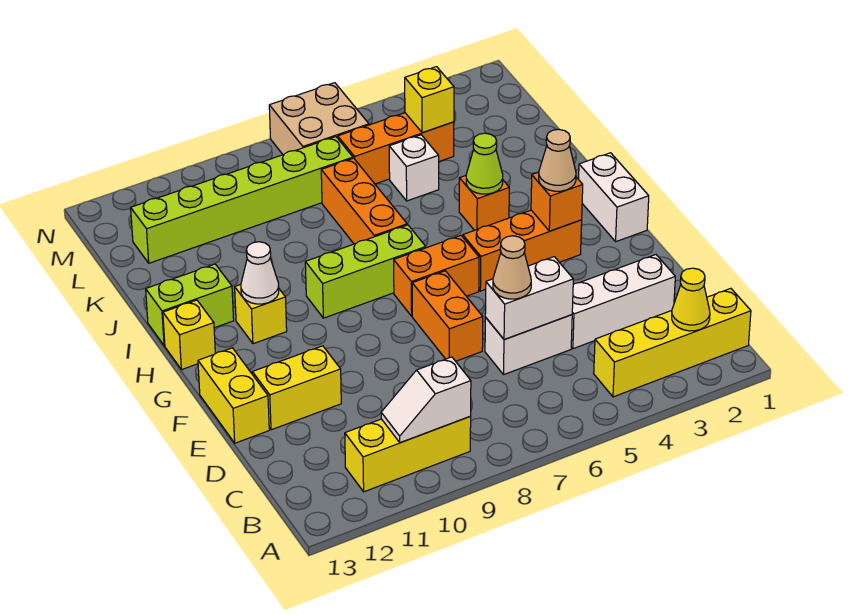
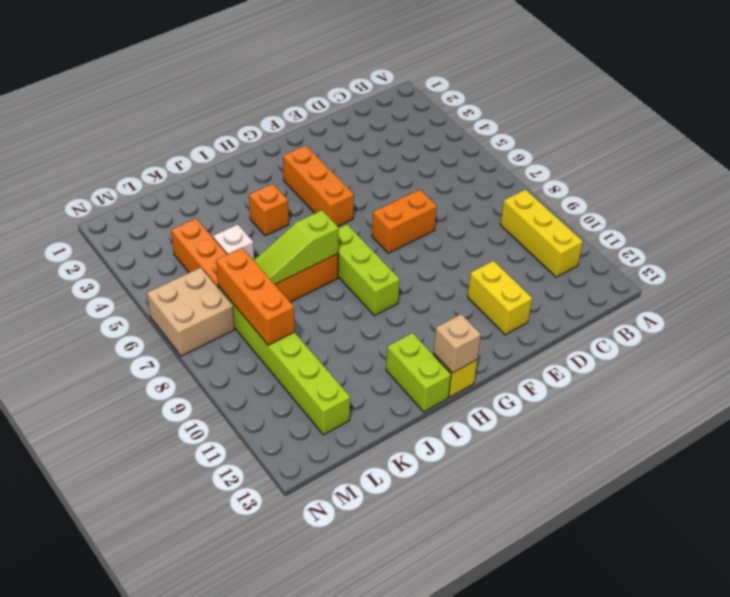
tan brick H13 level 2 -> none
lime slope I7:K7 level 2 top I -> none
orange brick L7:L9 level 2 -> none
none -> yellow brick B1:B4 level 1
none -> white brick D2:D4 level 1
none -> white brick D5:D6 level 1

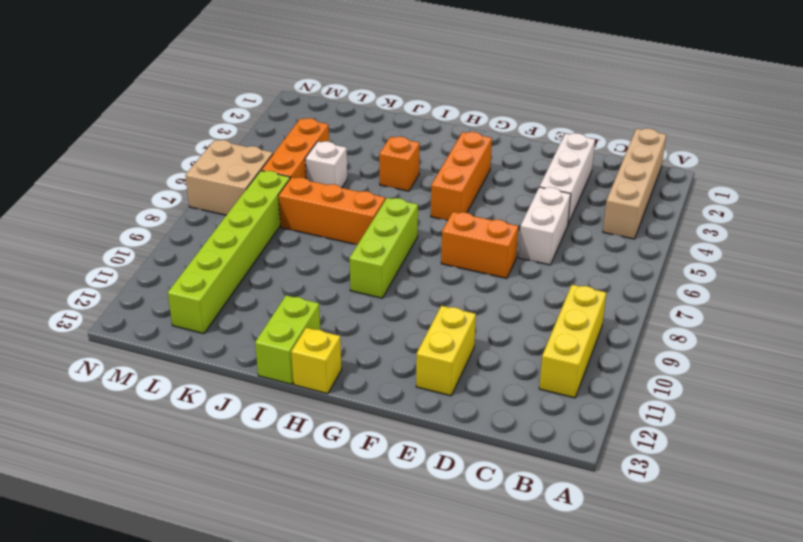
tan brick B1:B4 level 1 -> yellow brick B1:B4 level 1
none -> yellow brick E13:F13 level 1
none -> white brick G1:H1 level 1
none -> orange brick G6:G7 level 1

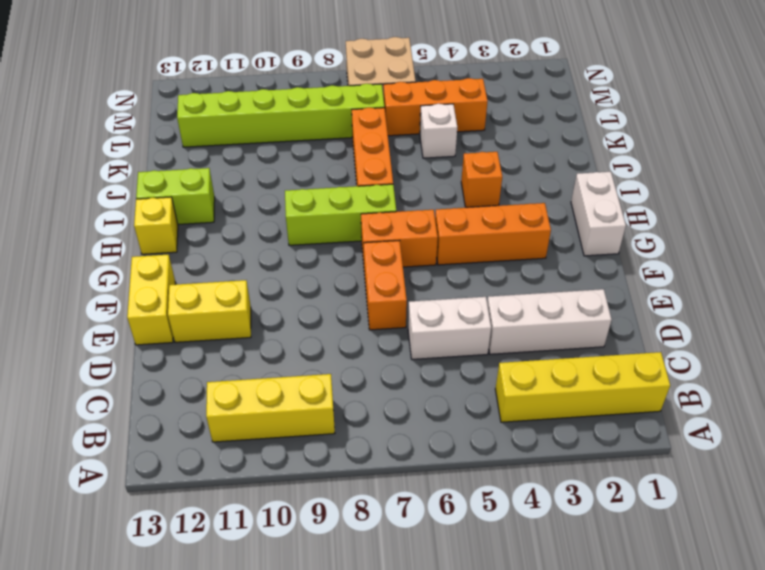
none -> yellow brick H11 level 1
none -> yellow cone B2 level 2
none -> white slope B9:B10 level 2 top 9

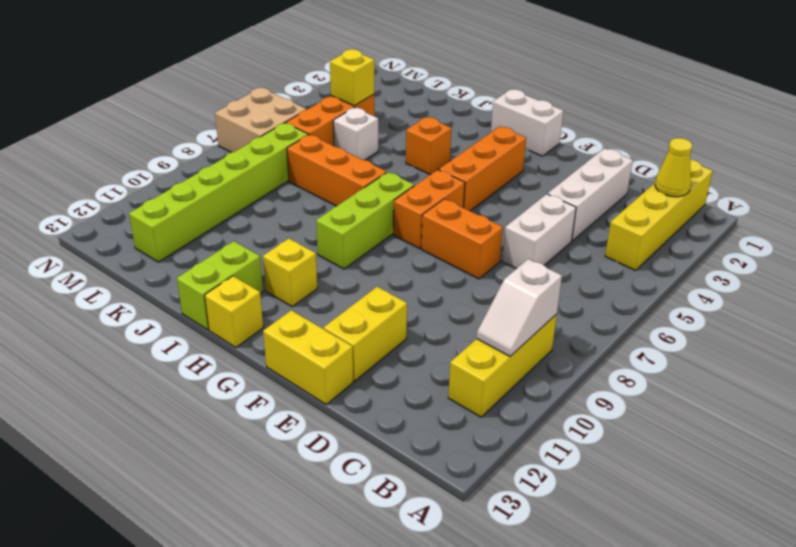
none -> white brick D5:D6 level 2
none -> orange brick G3 level 2
none -> white cone H11 level 2

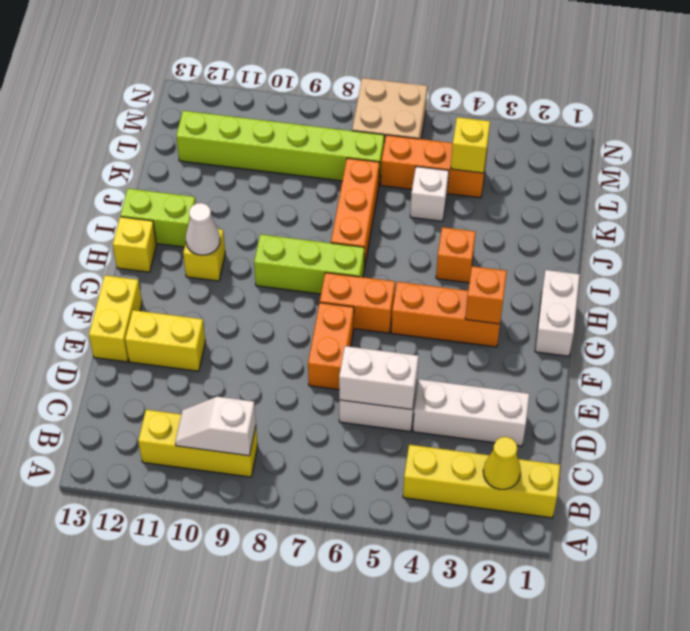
none -> lime cone I4 level 2
none -> tan cone D6 level 3
none -> tan cone G3 level 3

